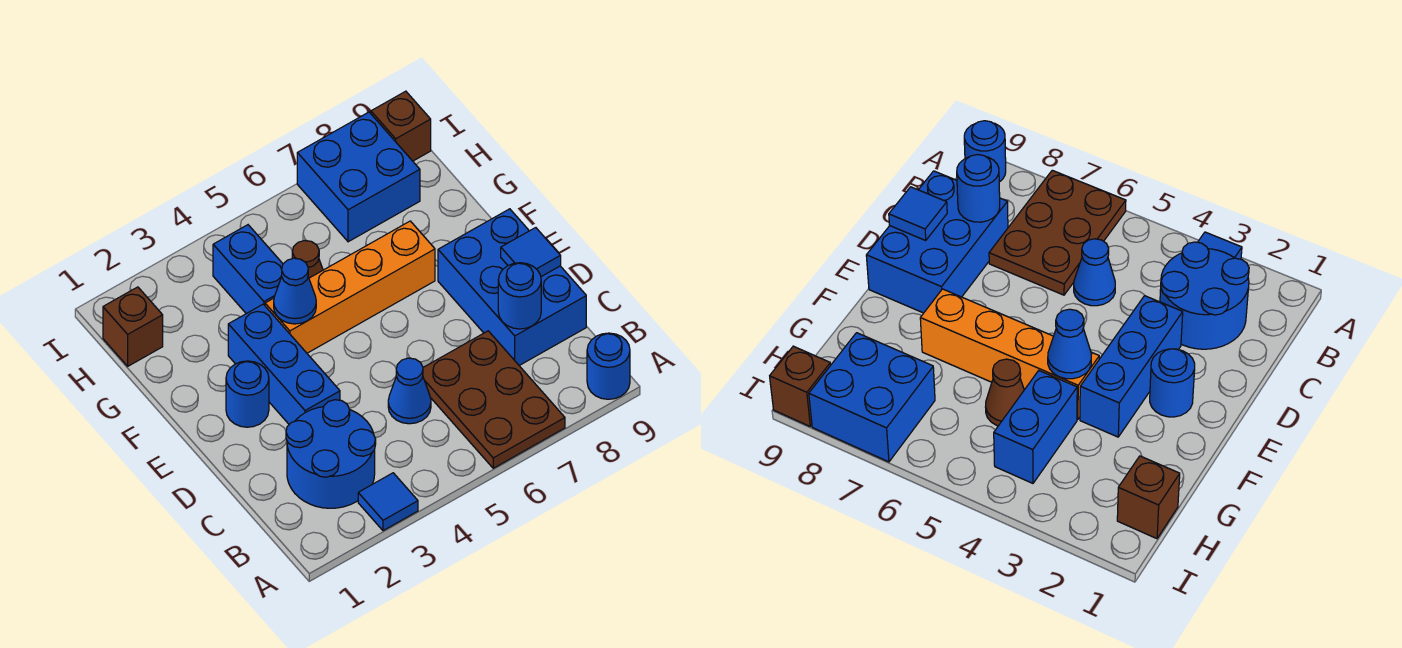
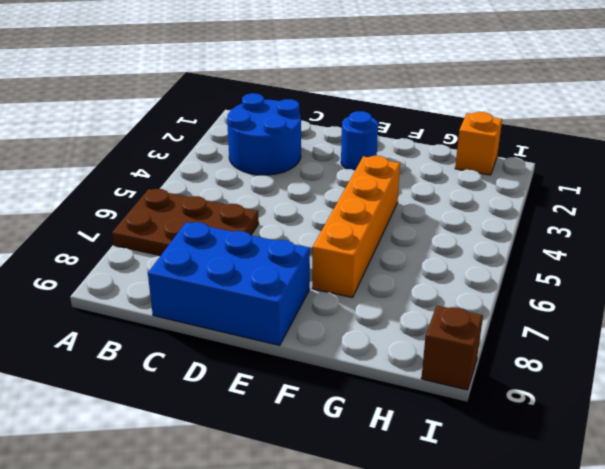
orange brick H1 level 1 -> brown brick H1 level 1
none -> blue tile A3 level 1
none -> blue round brick A9 level 1
none -> blue cone C5 level 1

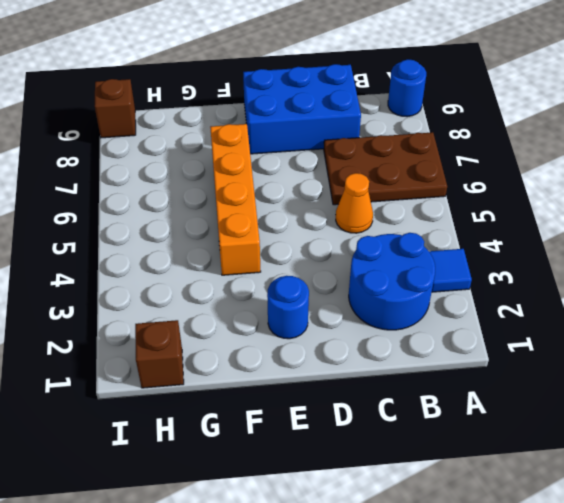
orange cone C5 level 1 -> blue cone C5 level 1
none -> blue brick D3:F3 level 1
none -> blue brick G4:H4 level 1
none -> brown cone G5 level 1

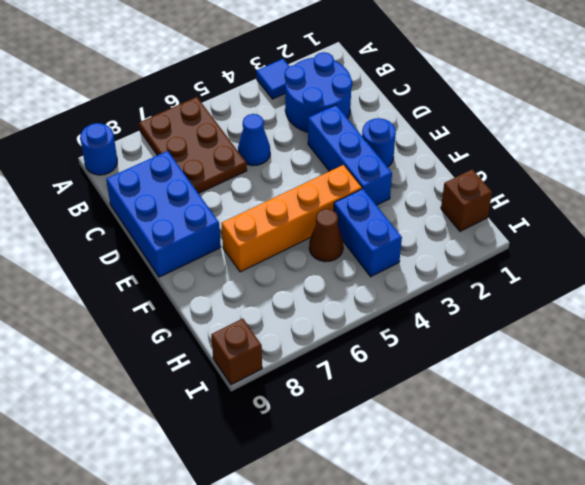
none -> blue brick H7:I8 level 1
none -> blue round brick C8 level 2
none -> blue tile D9 level 2

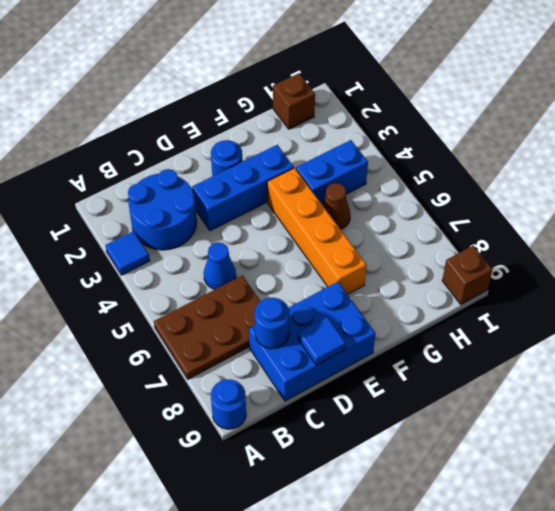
none -> blue brick H7:I8 level 1
none -> blue cone F4 level 2

